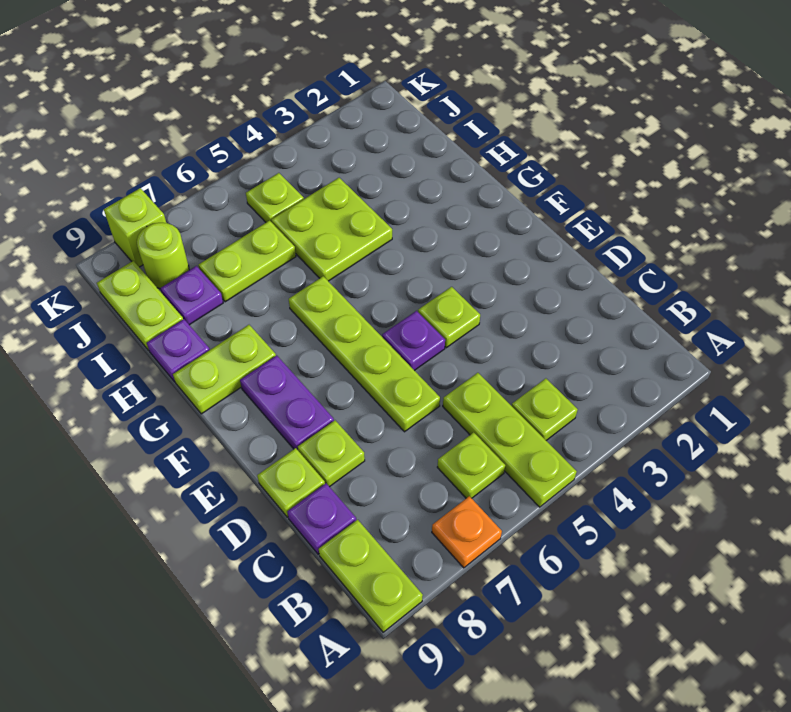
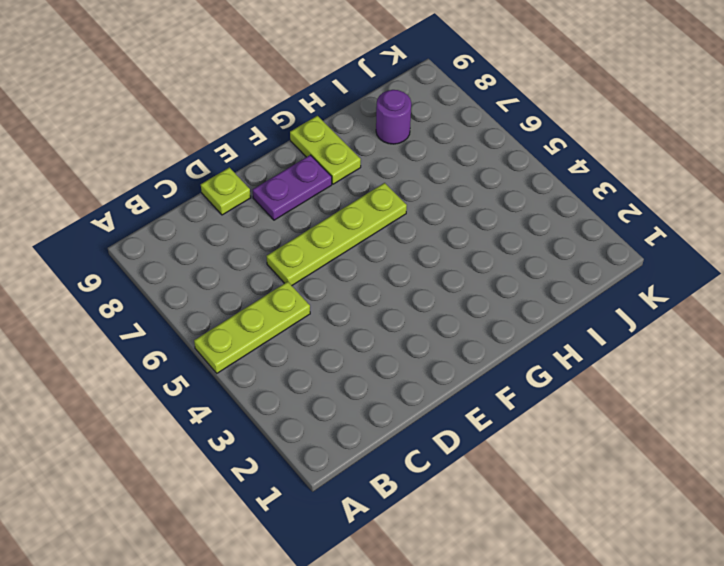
purple round brick I8 level 1 -> purple plate I8 level 1
none -> orange plate A7 level 1
none -> lime plate A9:B9 level 1
none -> lime plate B4 level 1

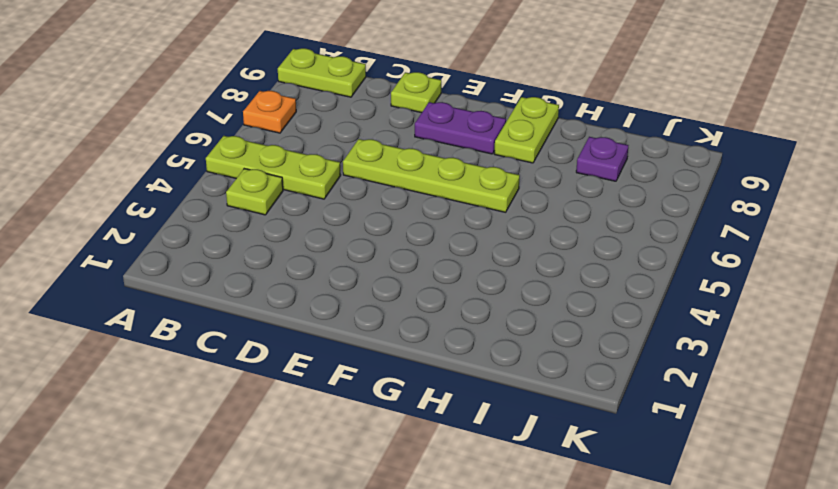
none -> lime plate B6 level 1
none -> purple plate C9 level 1
none -> lime plate D8 level 1

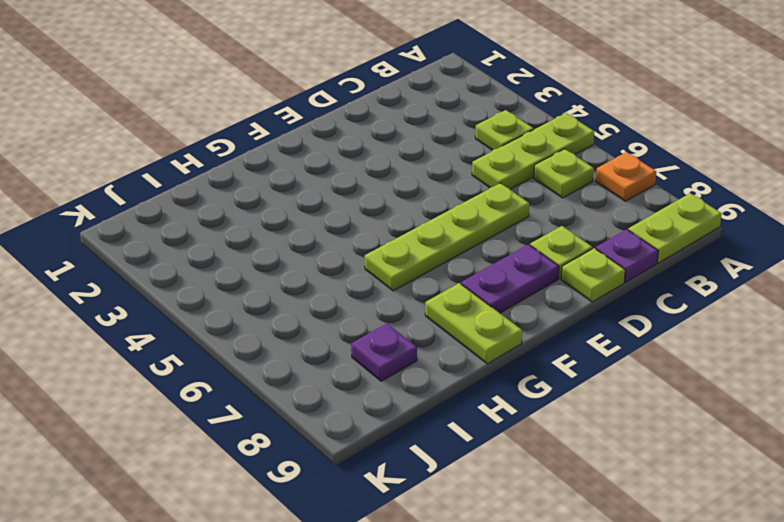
none -> lime plate E4 level 1
none -> purple plate E5 level 1
none -> lime plate H4:I5 level 1

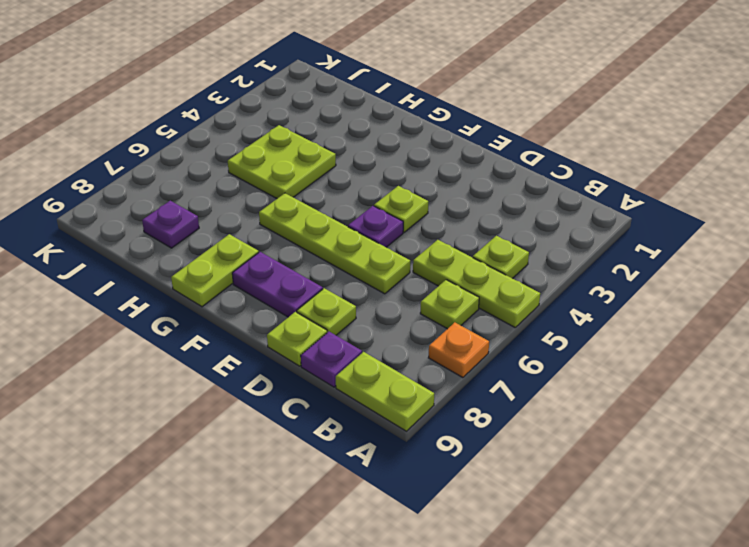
none -> purple plate H9 level 1
none -> lime plate I6:I7 level 1
none -> lime plate I9:J9 level 1

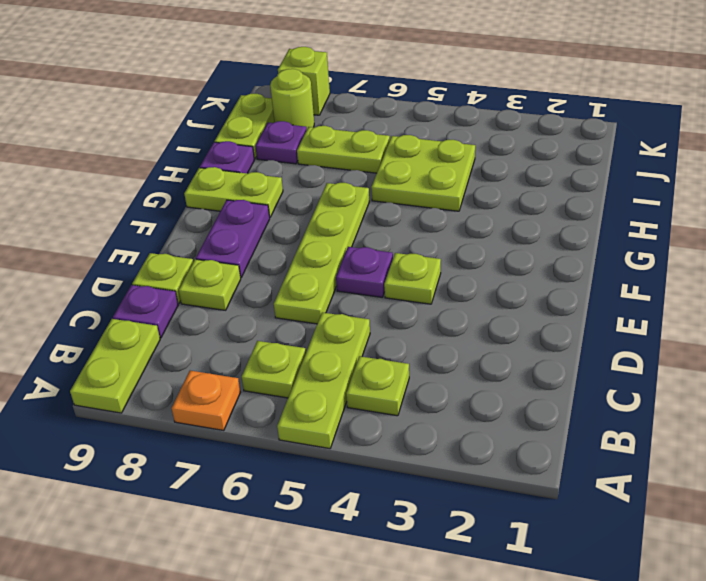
none -> lime plate J5 level 1

